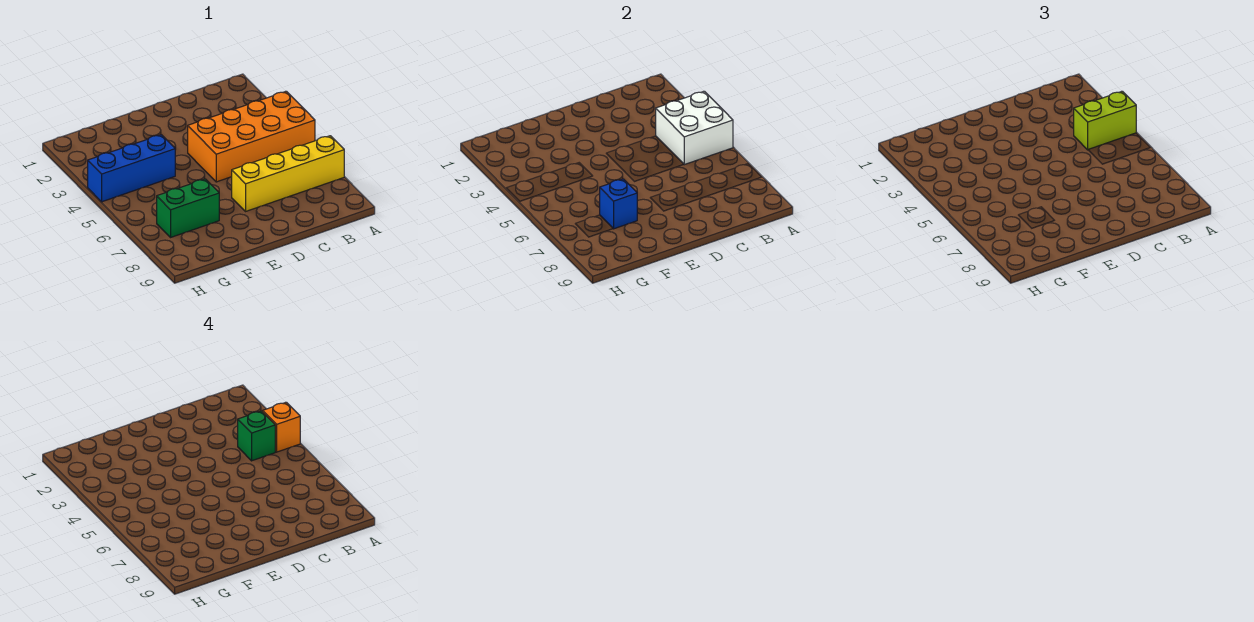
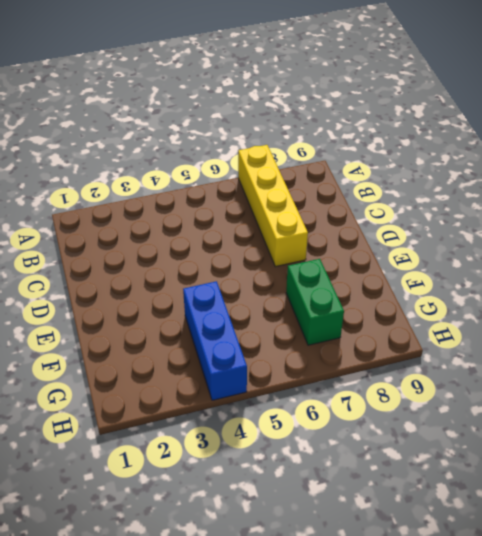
none -> orange brick A4:D5 level 1
none -> white brick A4:B5 level 2

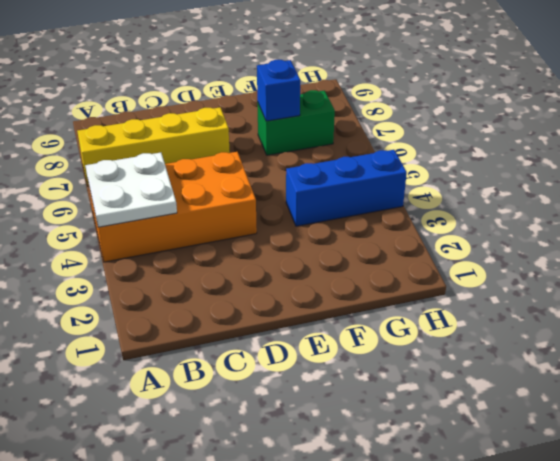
white plate A4:B5 level 2 -> white brick A4:B5 level 2
none -> lime brick A4:B4 level 3
none -> orange brick A4 level 4

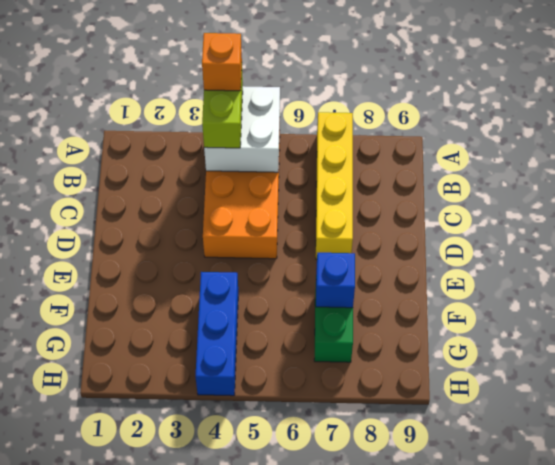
none -> green brick B4 level 4

